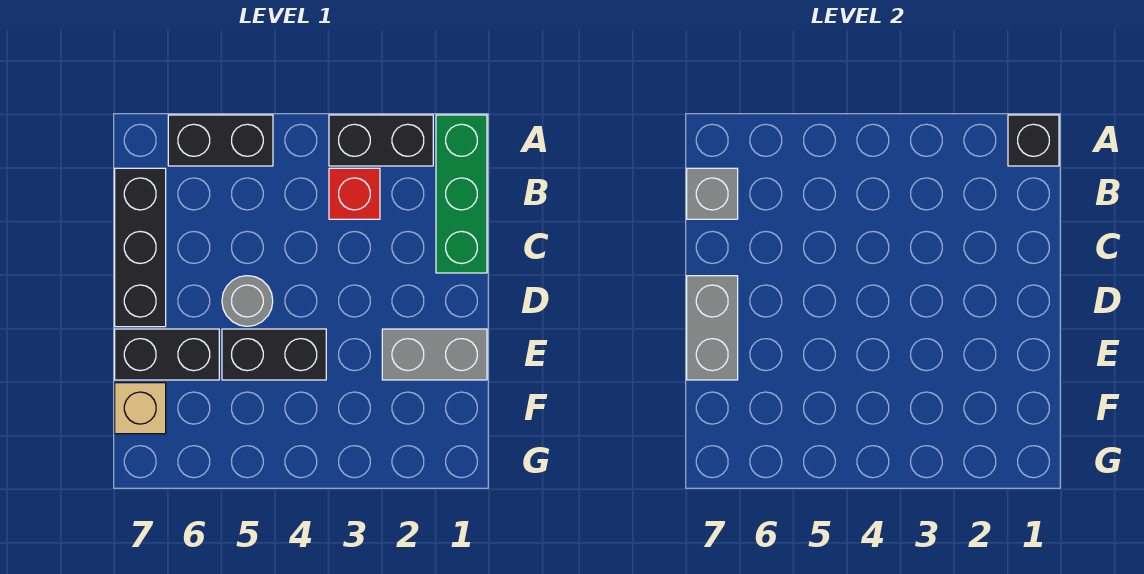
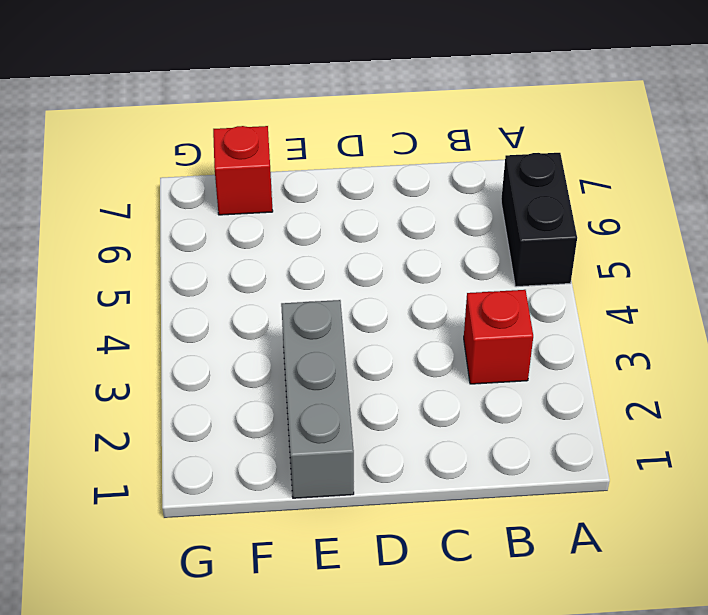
grey brick E1:E3 level 1 -> grey brick E1:E2 level 1
red brick F7 level 1 -> tan brick F7 level 1
none -> green brick A1:C1 level 1
none -> black brick A2:A3 level 1
none -> black brick B7:D7 level 1

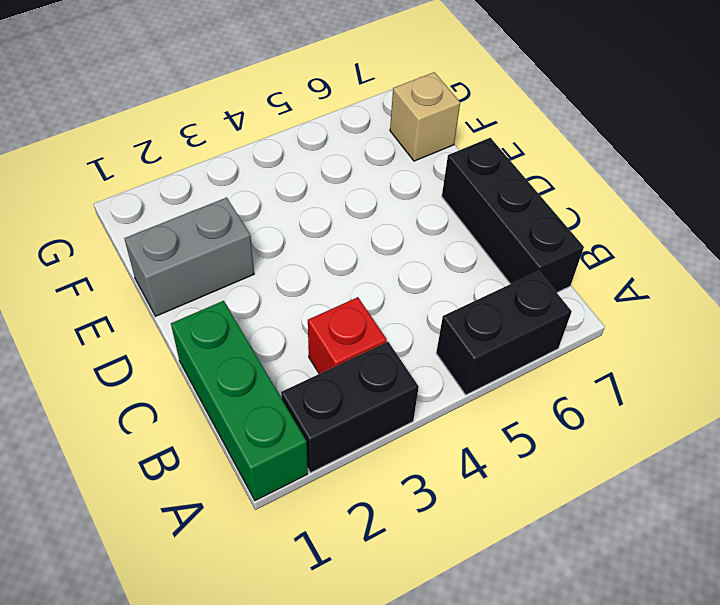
none -> grey round brick D5 level 1
none -> black brick E4:E5 level 1
none -> black brick E6:E7 level 1

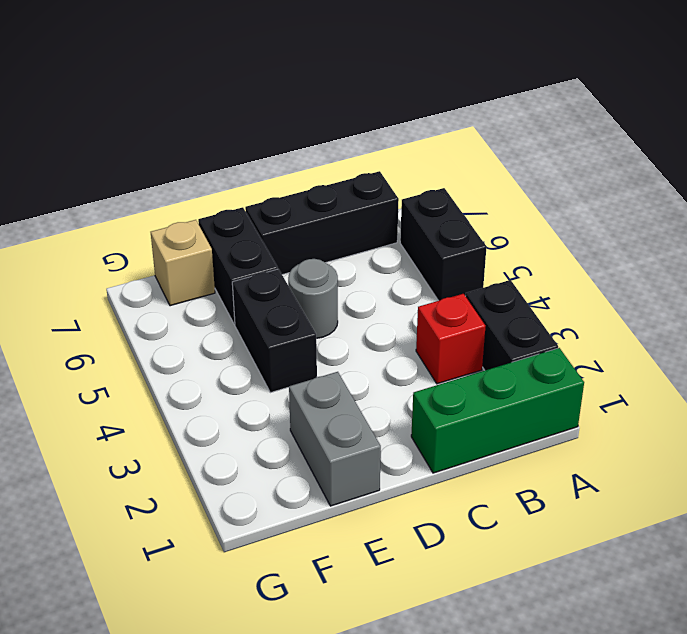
none -> black brick A1 level 2
none -> grey brick B7 level 2
none -> grey brick D7:E7 level 2

